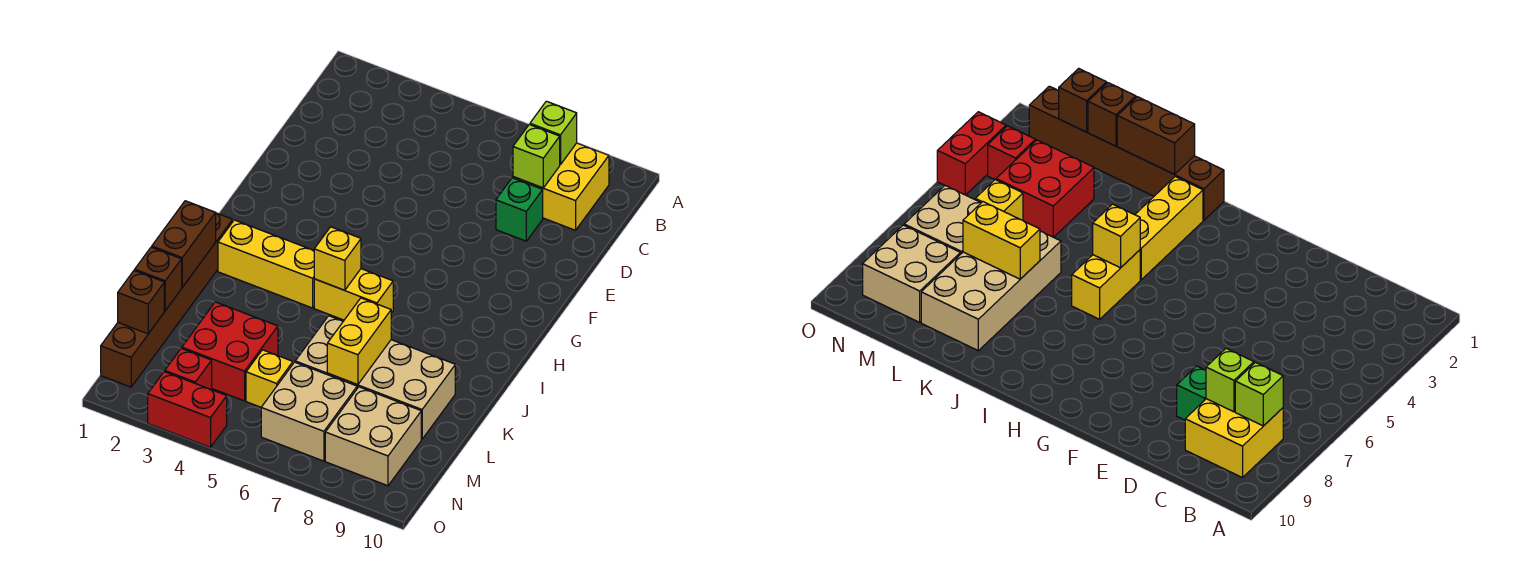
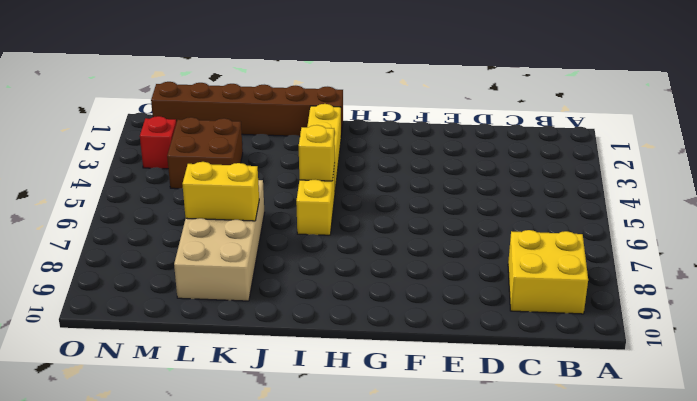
brown brick L3:M4 level 1 -> red brick L3:M4 level 1
none -> green brick D8 level 1
none -> yellow brick M5 level 1
none -> tan brick M6:N7 level 1

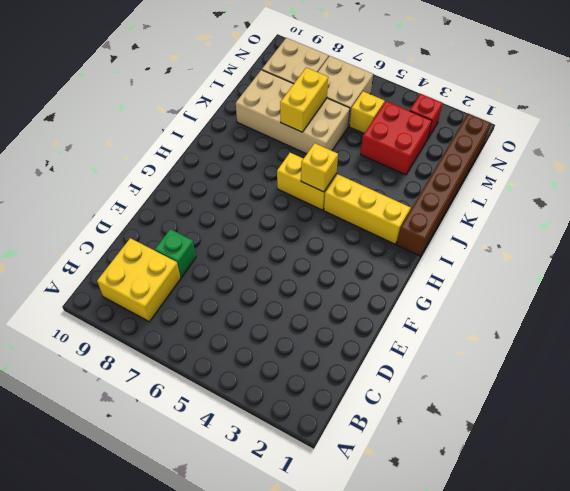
none -> red brick O3:O4 level 1
none -> lime brick B8 level 2
none -> lime brick C8 level 2

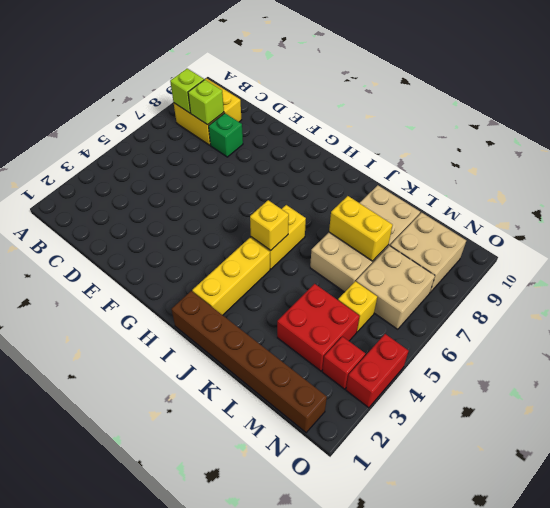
none -> brown brick J1:K1 level 2
none -> brown brick L1 level 2
none -> brown brick M1 level 2

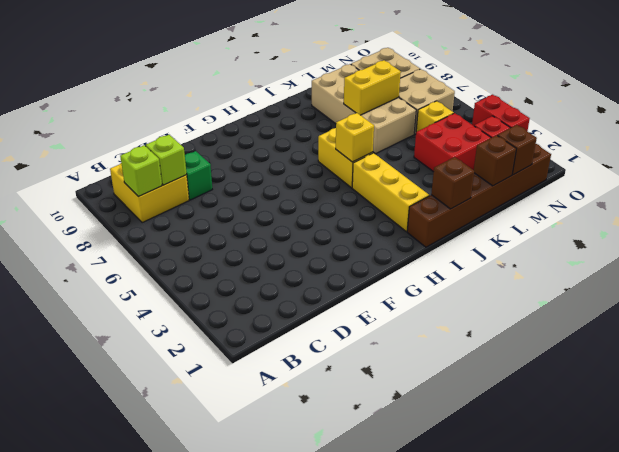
brown brick J1 level 2 -> brown brick J1:K1 level 2

